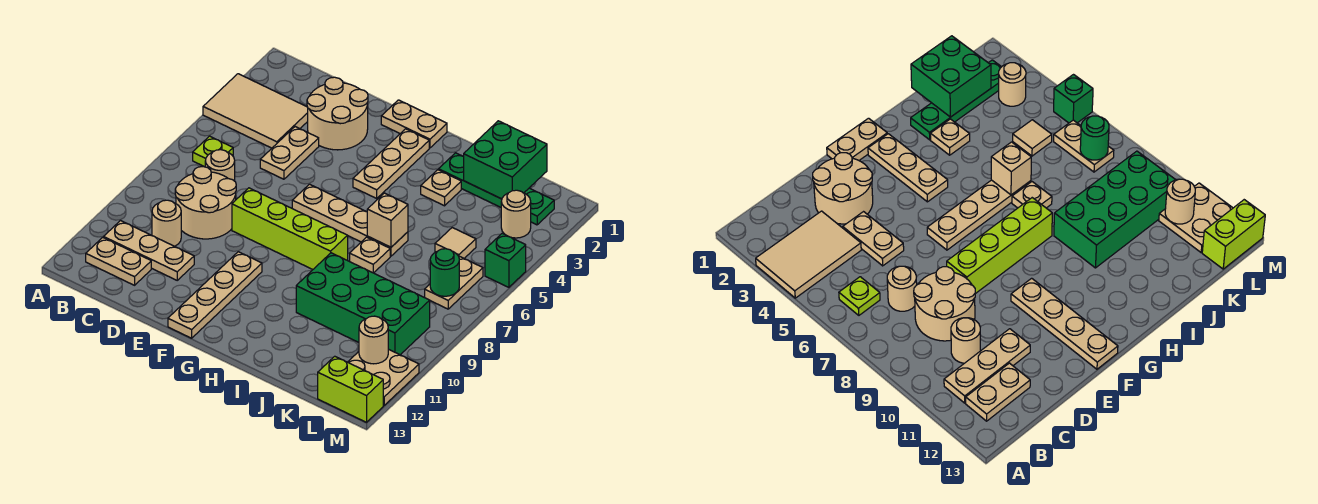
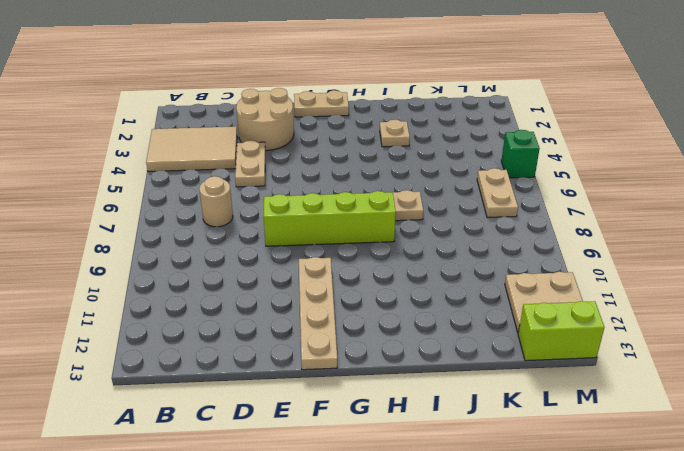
none -> lime plate B6 level 1
none -> tan plate B11:D11 level 1
none -> tan plate B12:C12 level 1

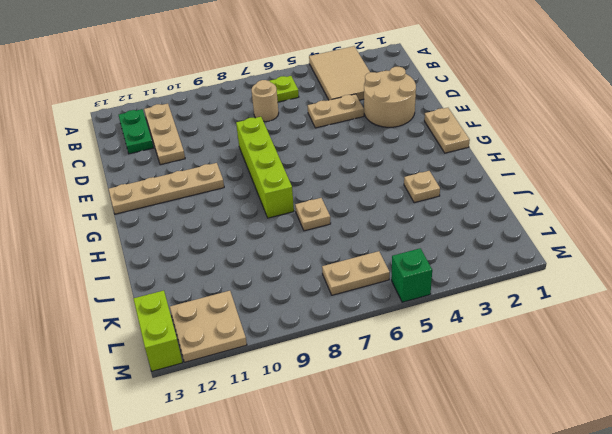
green plate B12:C12 level 1 -> tan plate B12:C12 level 1
none -> tan round brick C8:D9 level 1
none -> tan round brick C10 level 1
none -> tan plate F6:I6 level 1

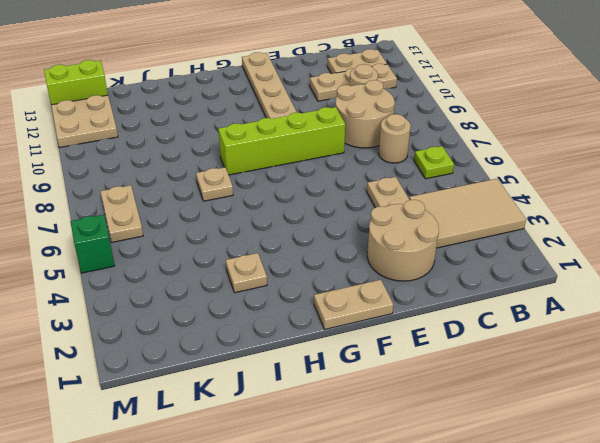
none -> tan plate F6:I6 level 1
none -> tan plate G2:G4 level 1
none -> green plate I2:L2 level 1

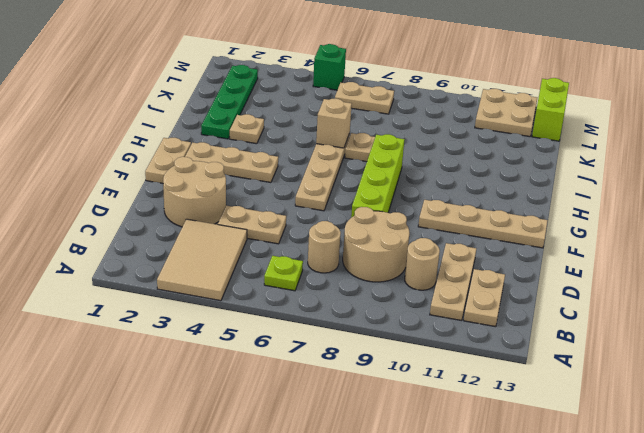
none -> green brick I9:L10 level 1
none -> tan tile K5 level 1
none -> tan round brick L3 level 1

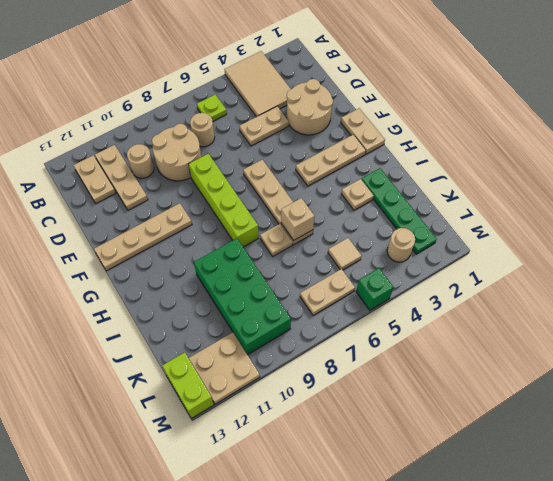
none -> green brick J1:K2 level 2
none -> green round brick L7 level 2
none -> tan round brick L11 level 2

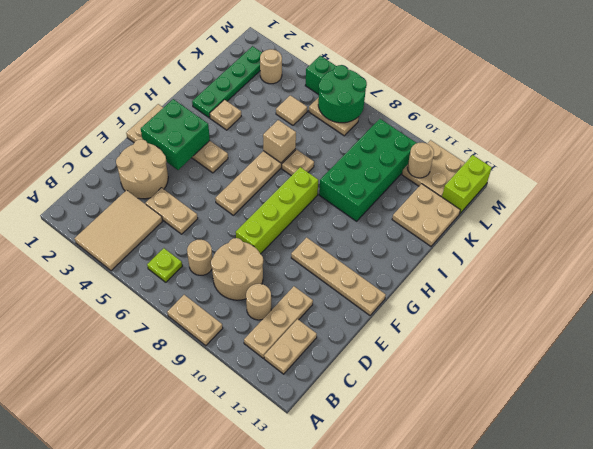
tan plate A8:A9 level 1 -> none
green brick F2:G3 level 2 -> green brick J1:K2 level 2
tan plate J12:K13 level 1 -> none
green round brick L6:M7 level 2 -> green round brick L7 level 2

